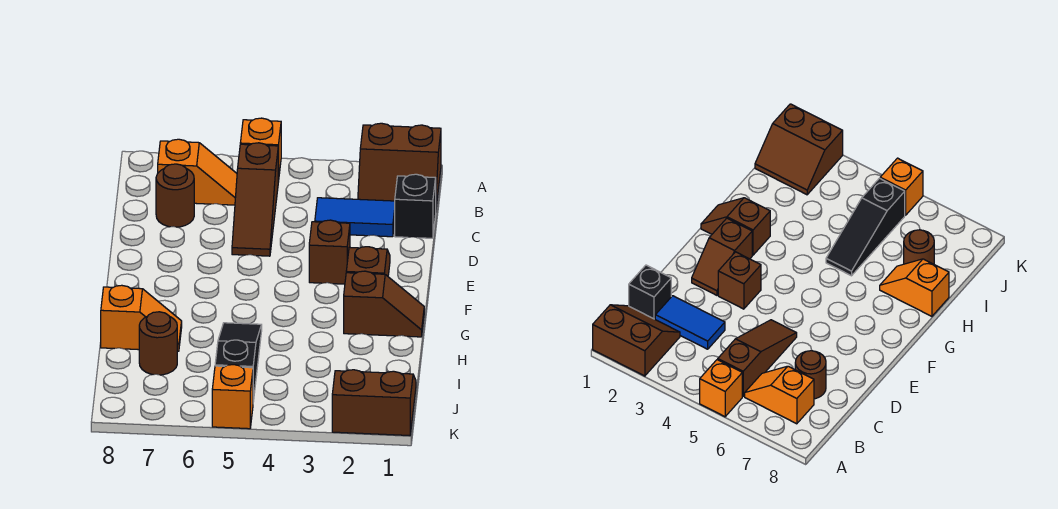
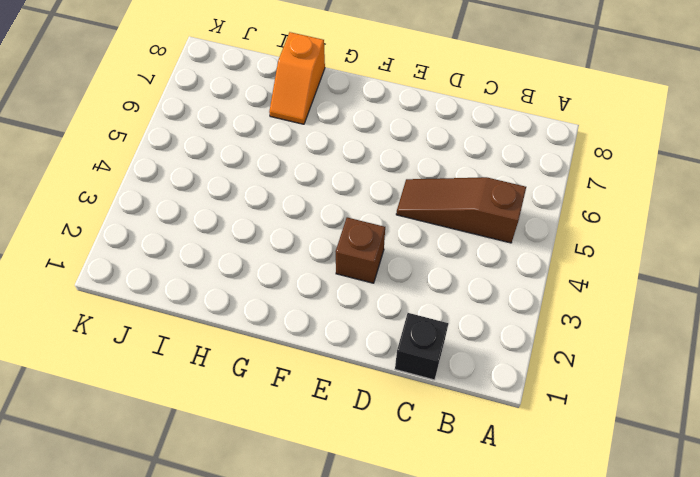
none -> brown slope A1:B2 level 1 top A
none -> orange brick A5 level 1
none -> orange slope B6:B7 level 1 top 7

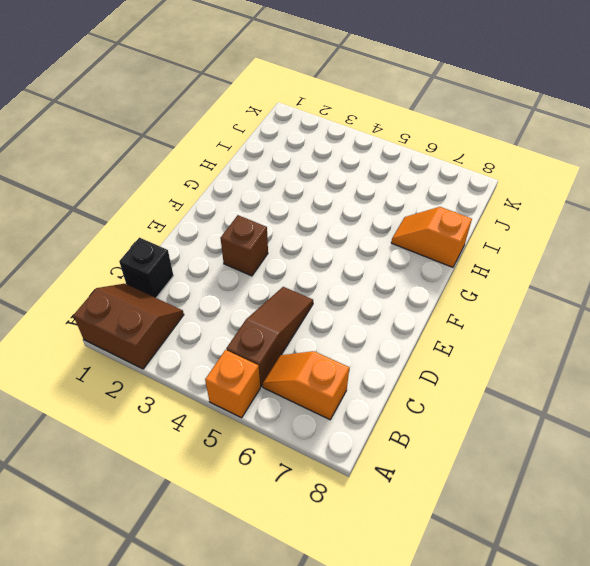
none -> blue tile C2:C3 level 1
none -> brown round brick C7 level 1
none -> brown slope E2:F2 level 1 top F

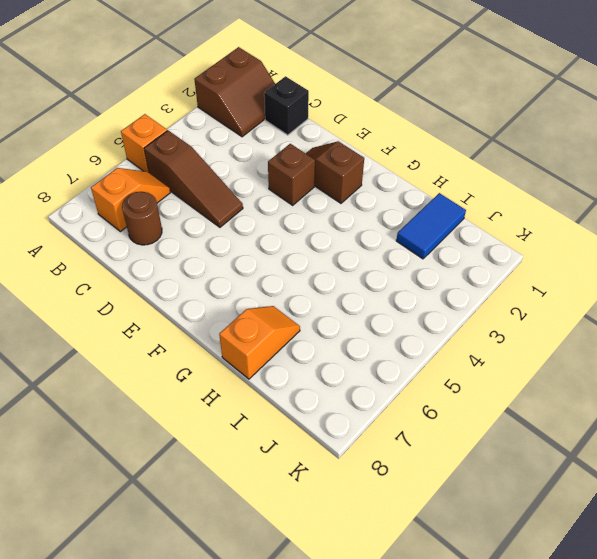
blue tile I1:I2 level 1 -> blue tile C2:C3 level 1
none -> brown slope G1:G2 level 1 top 2
none -> black slope H5:J5 level 1 top J
none -> brown round brick I7 level 1

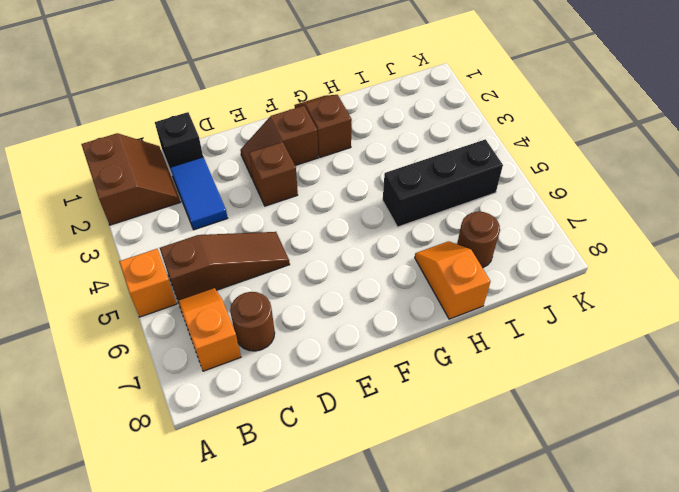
black brick H5:J5 level 1 -> black slope H5:J5 level 1 top J
none -> brown slope J1:K2 level 1 top K
none -> orange brick K5 level 1

